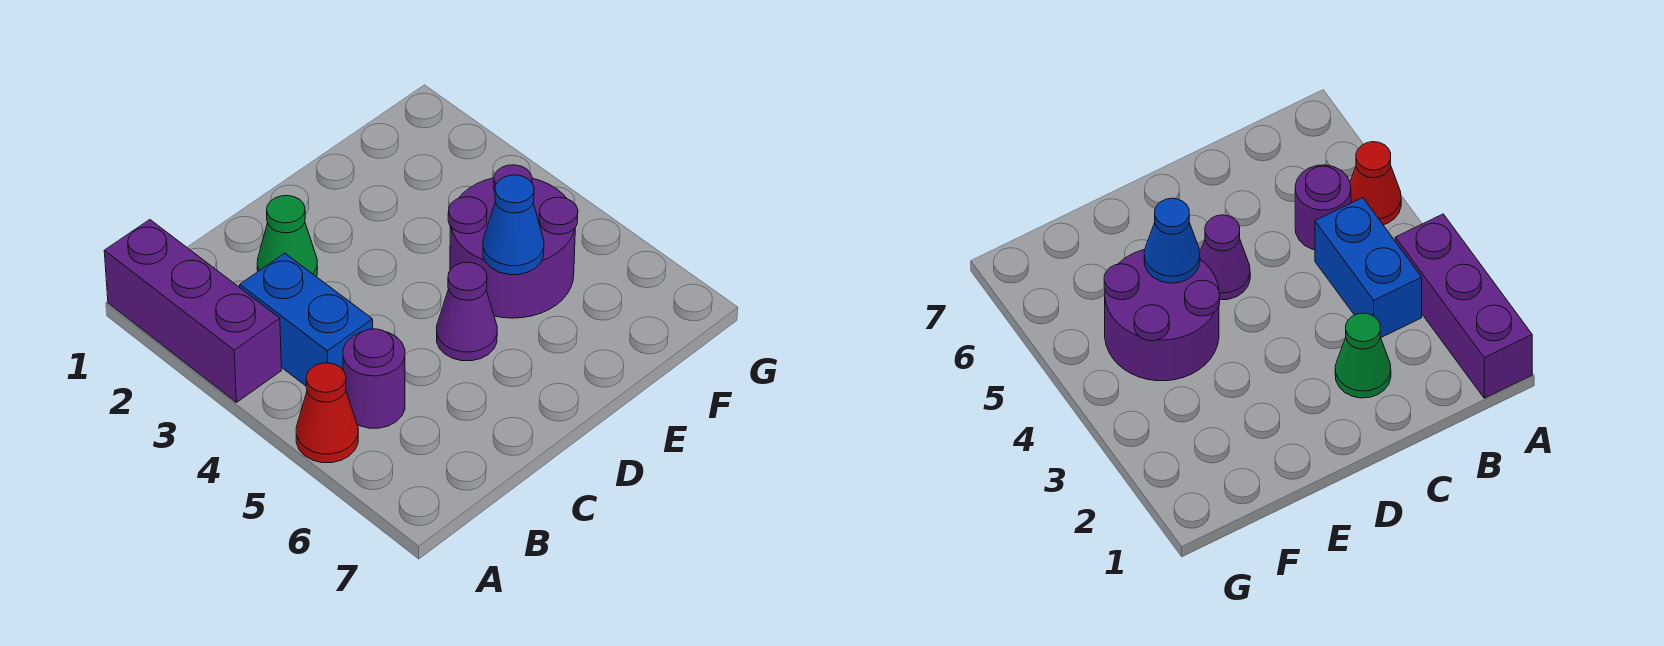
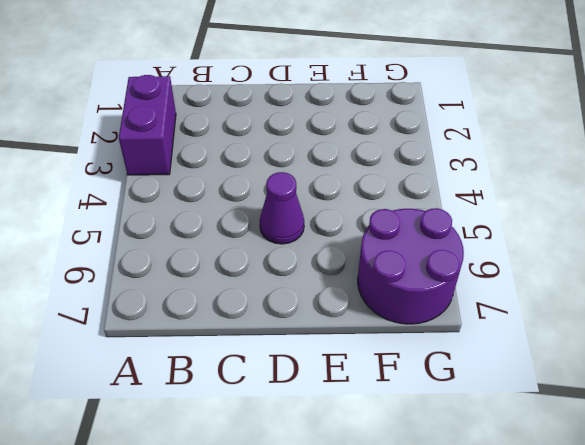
purple brick A2:A3 level 1 -> purple brick A1:A3 level 1
purple round brick F6:G7 level 1 -> purple round brick E4:F5 level 1
none -> red cone A5 level 1
none -> blue brick B3:B4 level 1

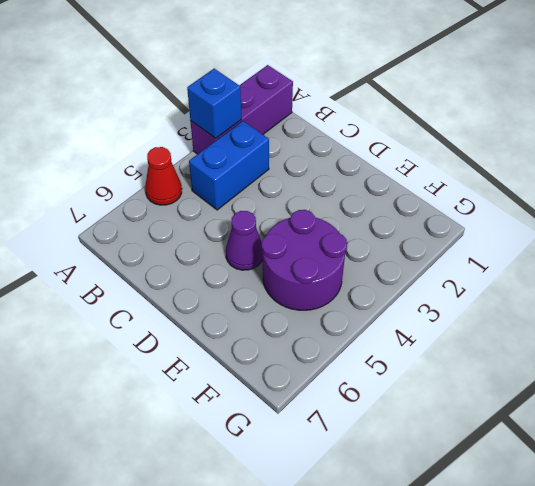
blue brick A3 level 2 -> none
none -> purple round brick B5 level 1
none -> green cone C2 level 1

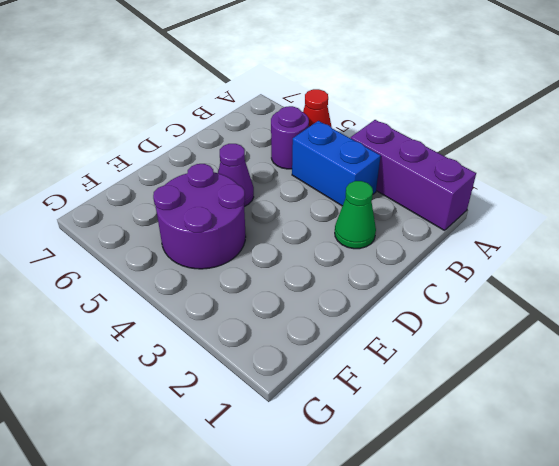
none -> blue cone E5 level 2

